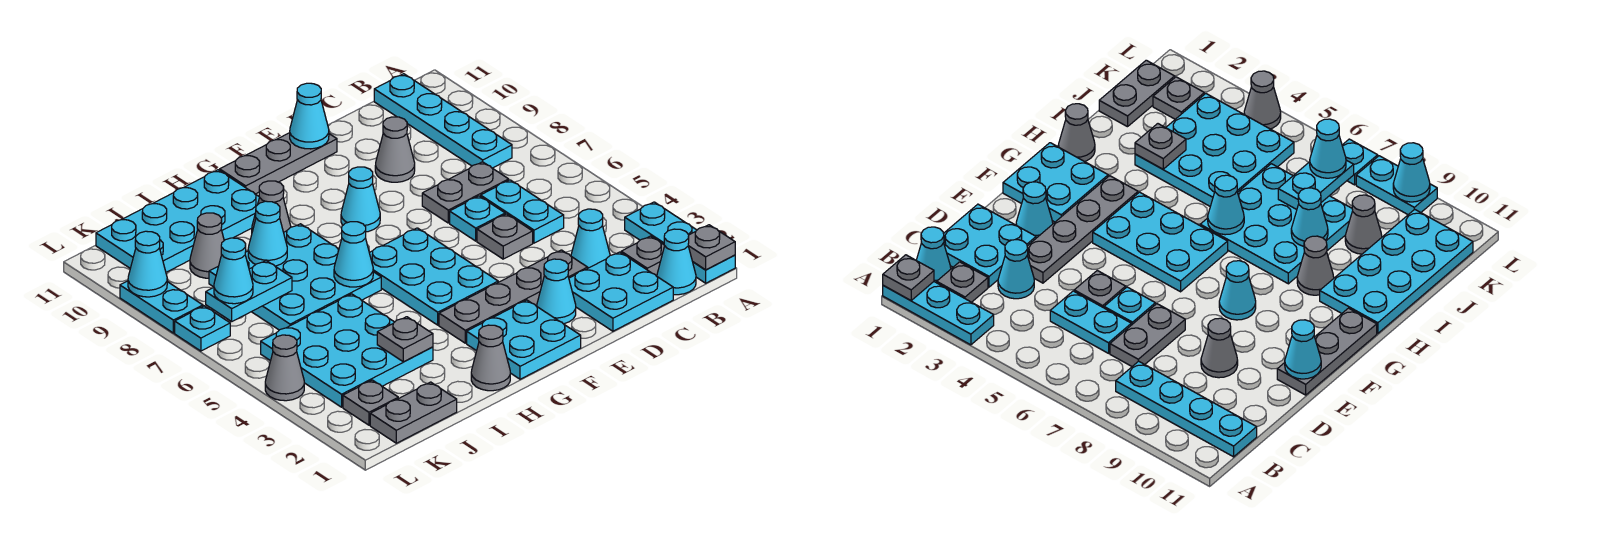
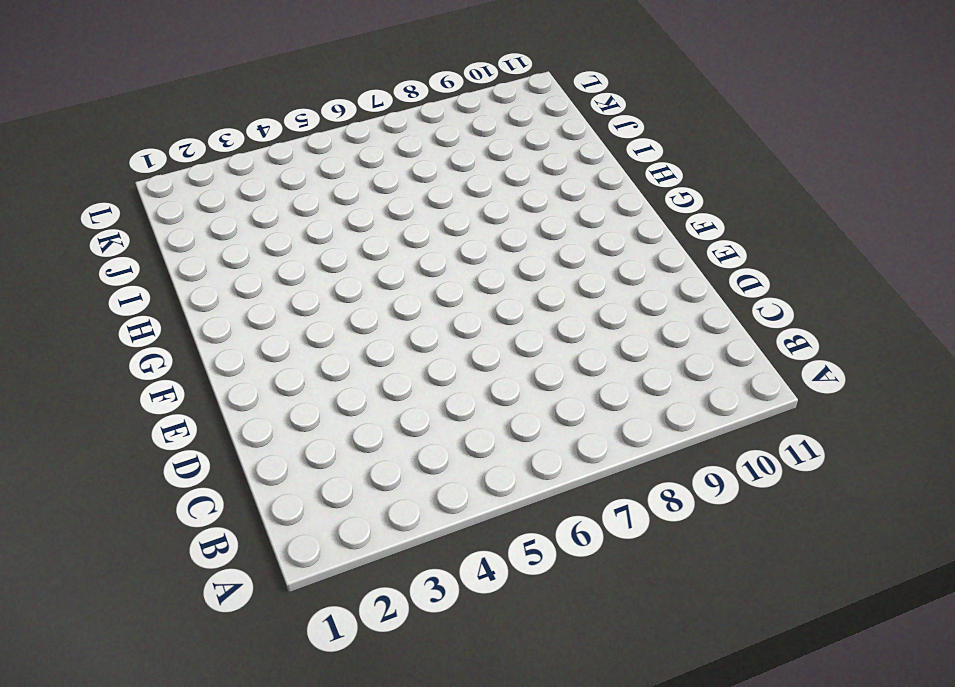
none -> cyan plate A1:A3 level 1
none -> cyan cone B1 level 1
none -> grey plate B2 level 1
none -> cyan plate B8:B11 level 1

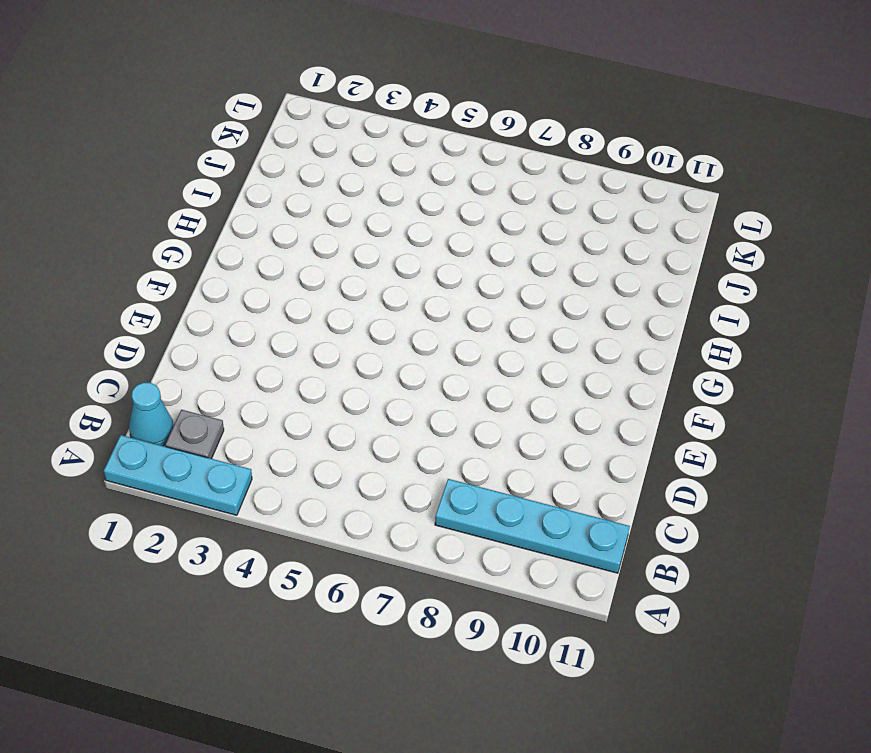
none -> cyan plate C1:D2 level 1
none -> cyan cone C3 level 1
none -> cyan plate C5:C6 level 1
none -> grey plate C7:D7 level 1

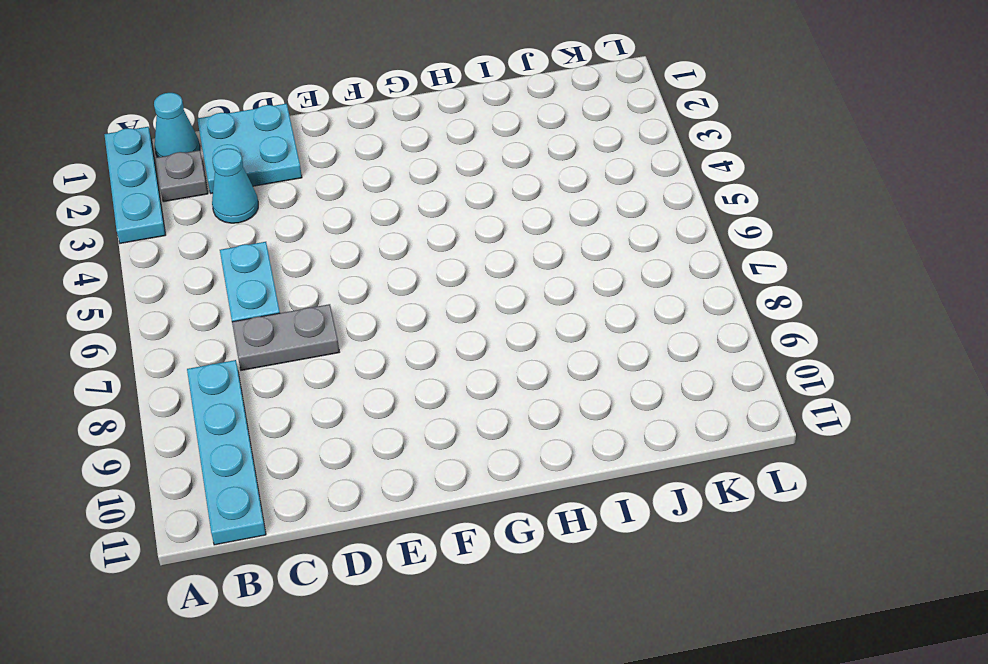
none -> grey plate D3:G3 level 1
none -> grey plate D5 level 1
none -> cyan plate D6 level 1
none -> grey cone D9 level 1

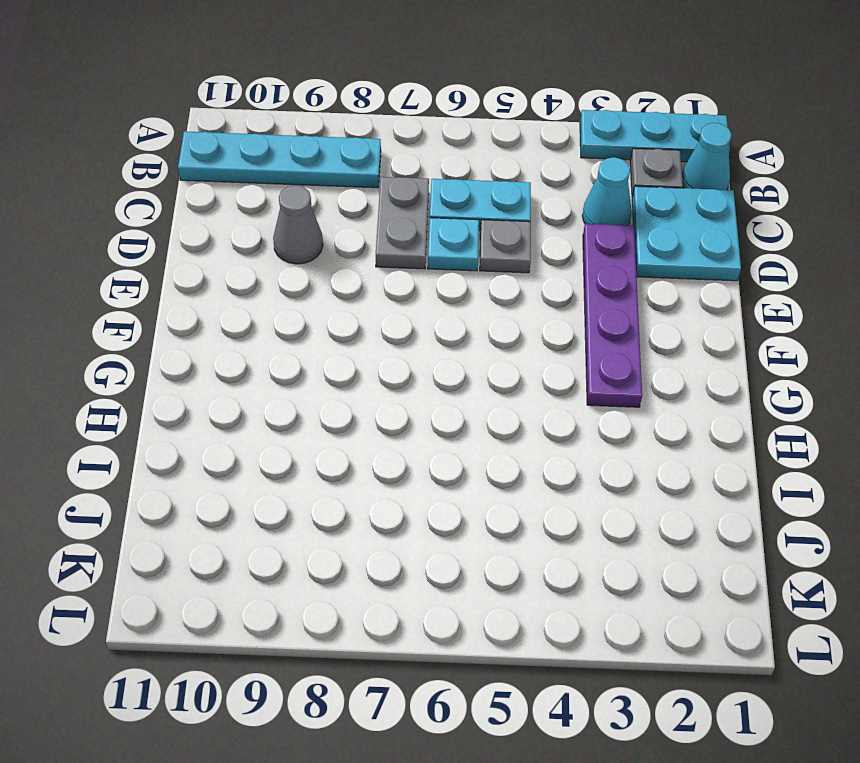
purple plate D3:G3 level 1 -> grey plate D3:G3 level 1
none -> cyan cone E2 level 1
none -> grey plate E11:G11 level 1
none -> cyan plate F1:G2 level 1
none -> cyan plate F4:G6 level 1

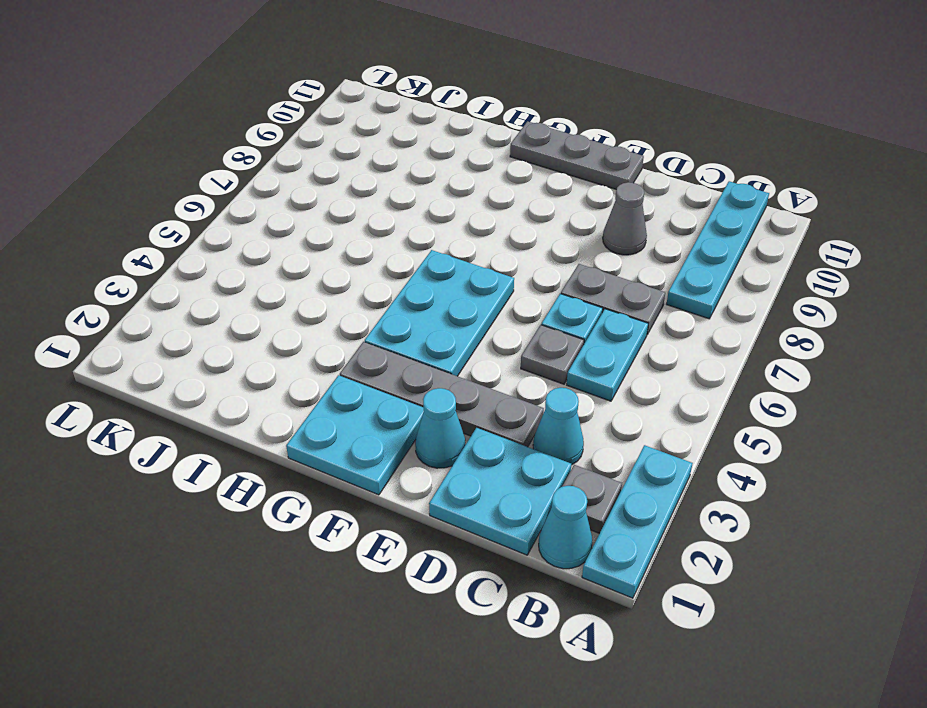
none -> cyan cone F8 level 1
none -> grey cone H1 level 1
none -> cyan plate H6:J8 level 1
none -> grey cone H9 level 1

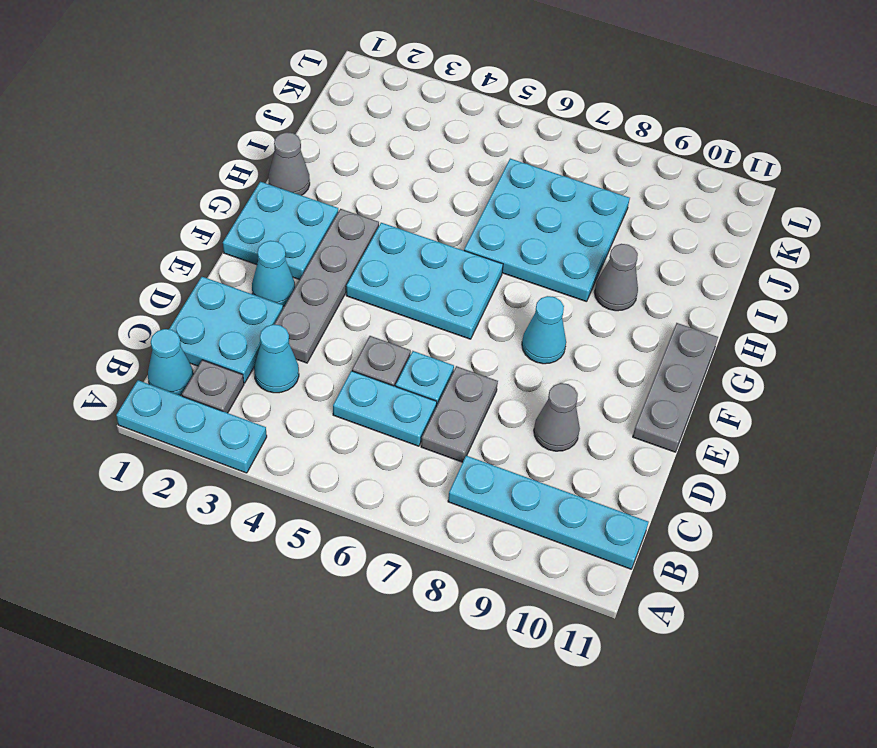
none -> cyan plate H10:K11 level 1
none -> cyan plate I3:K5 level 1
none -> grey plate J1:K1 level 1
none -> grey cone J9 level 1

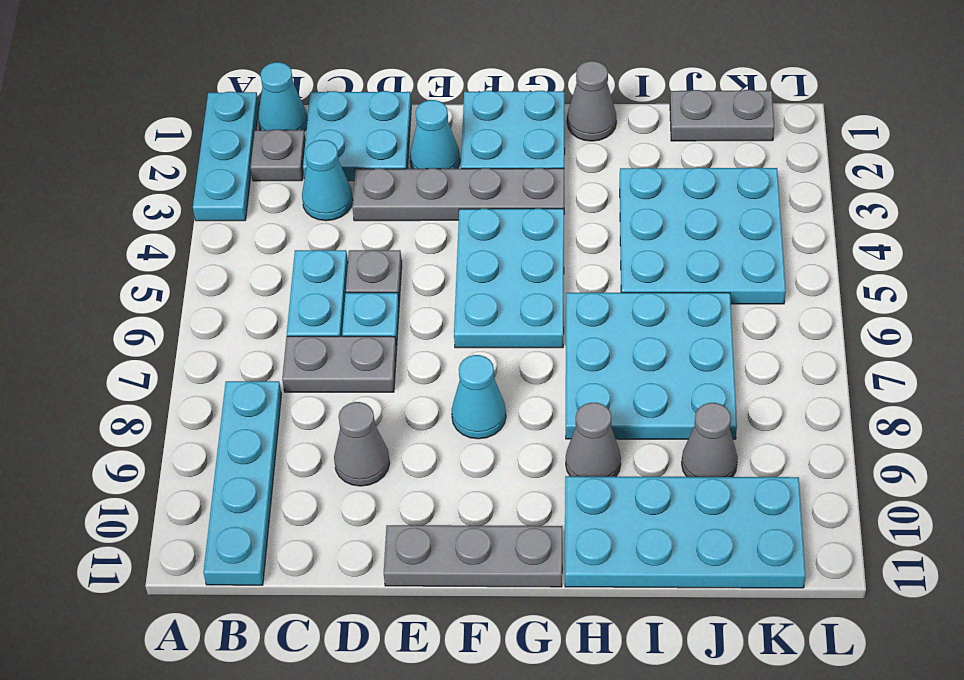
none -> grey plate K2 level 1
none -> grey cone L4 level 1
none -> cyan plate L7 level 1
none -> cyan plate L8:L9 level 1

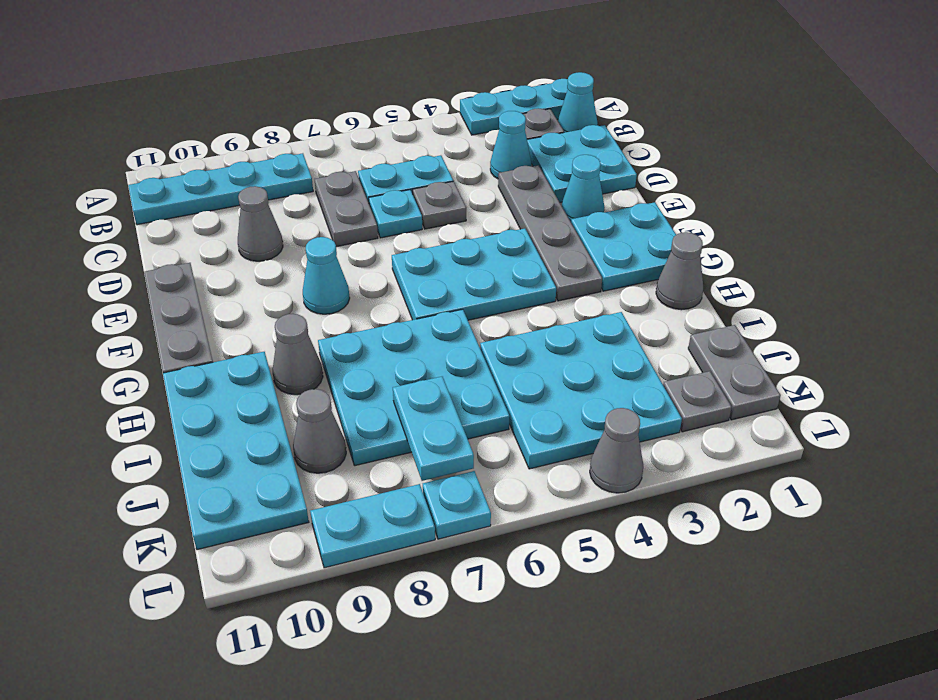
none -> grey plate A1 level 2
none -> cyan cone E11 level 2
none -> cyan cone H6 level 2
none -> grey plate I3 level 2

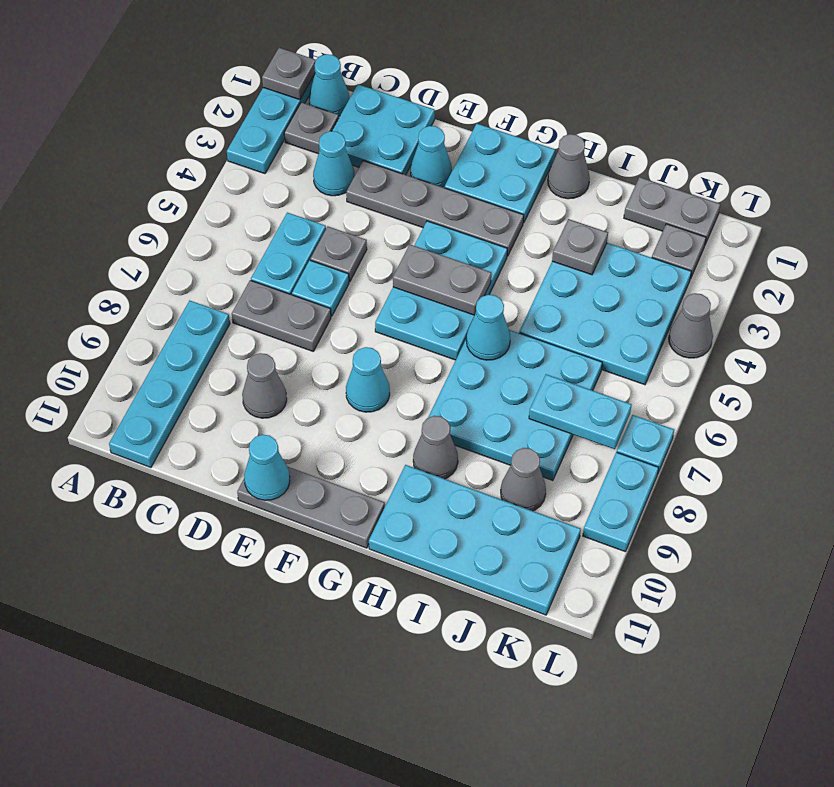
grey plate F5:G5 level 2 -> none
none -> cyan cone I8 level 2
none -> cyan cone L9 level 2
none -> cyan cone K7 level 3

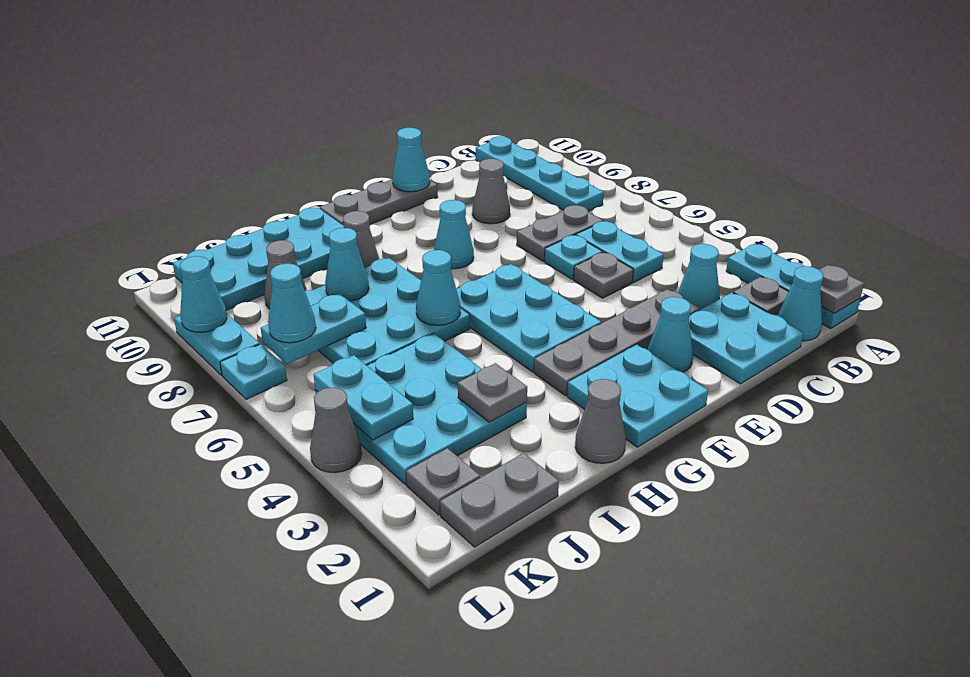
cyan plate K4:K5 level 2 -> none

